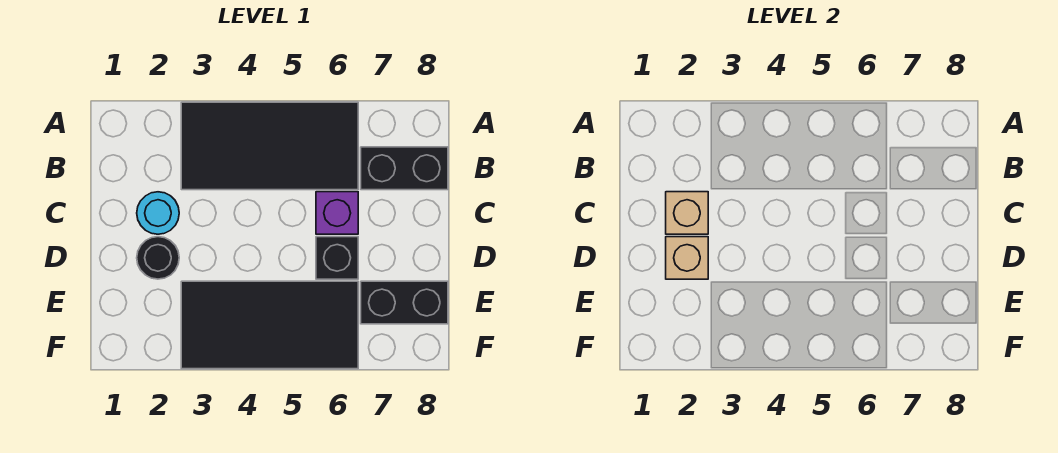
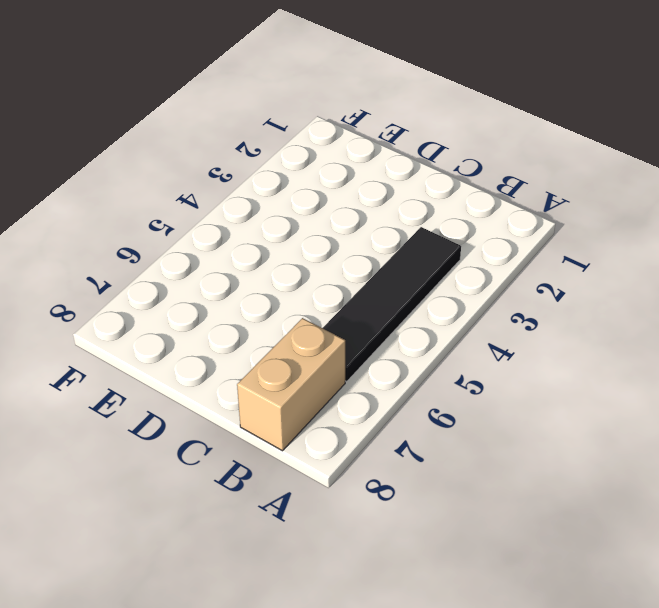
black tile B3:B6 level 1 -> black tile A3:B6 level 1
tan brick B7:B8 level 1 -> black brick B7:B8 level 1
none -> cyan round brick C2 level 1
none -> purple brick C6 level 1

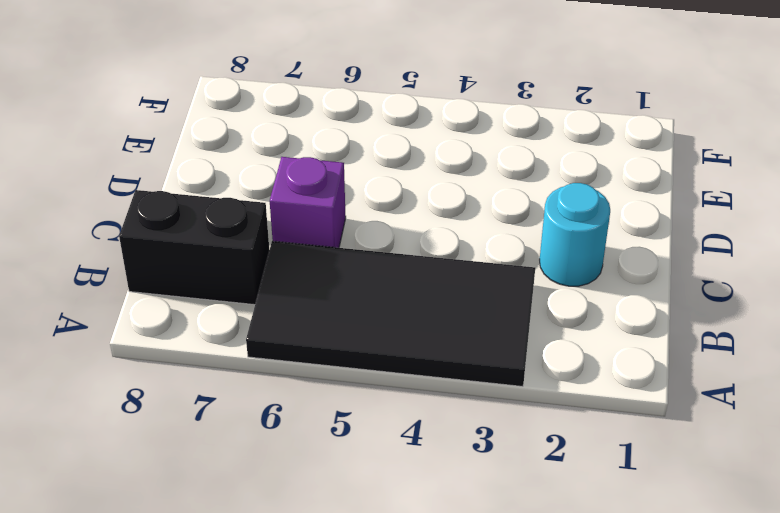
none -> black round brick D2 level 1
none -> black brick D6 level 1

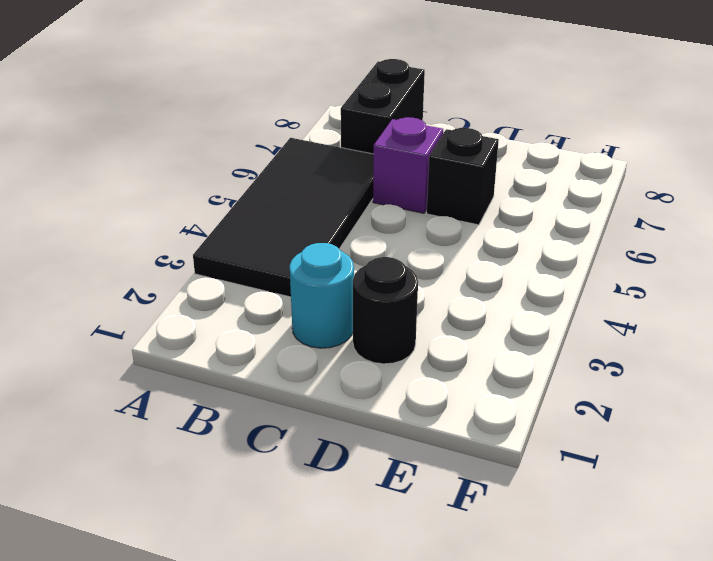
none -> black tile E3:F6 level 1
none -> black brick E7:E8 level 1

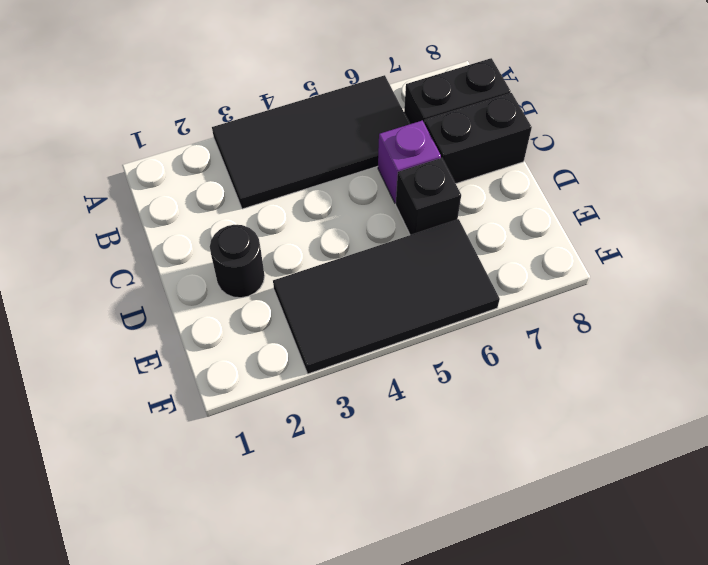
black brick C7:C8 level 1 -> black brick E7:E8 level 1
none -> cyan round brick C2 level 1
none -> tan brick C2 level 2

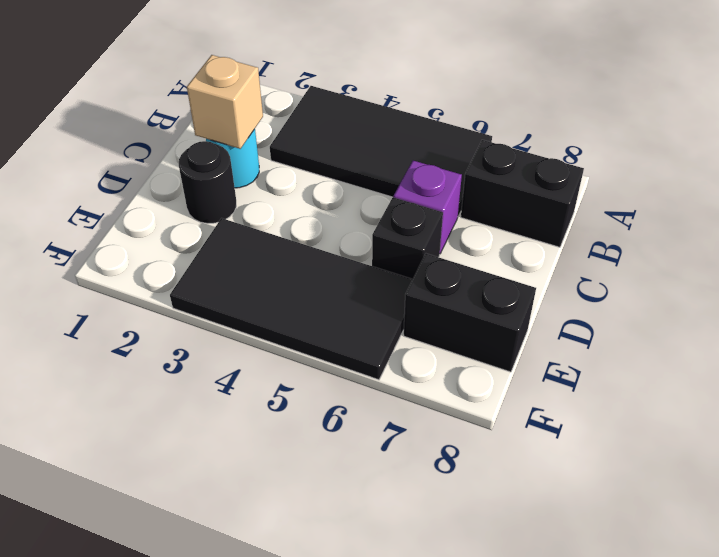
none -> tan brick D2 level 2

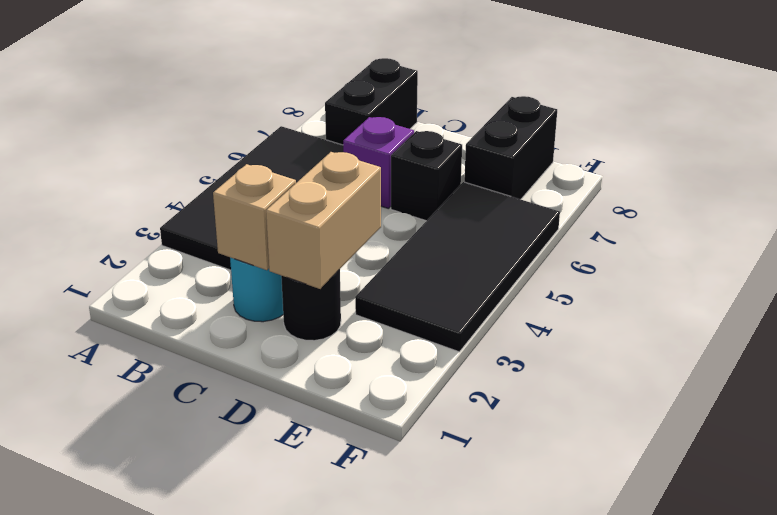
tan brick D2:D3 level 2 -> tan brick D2 level 2

